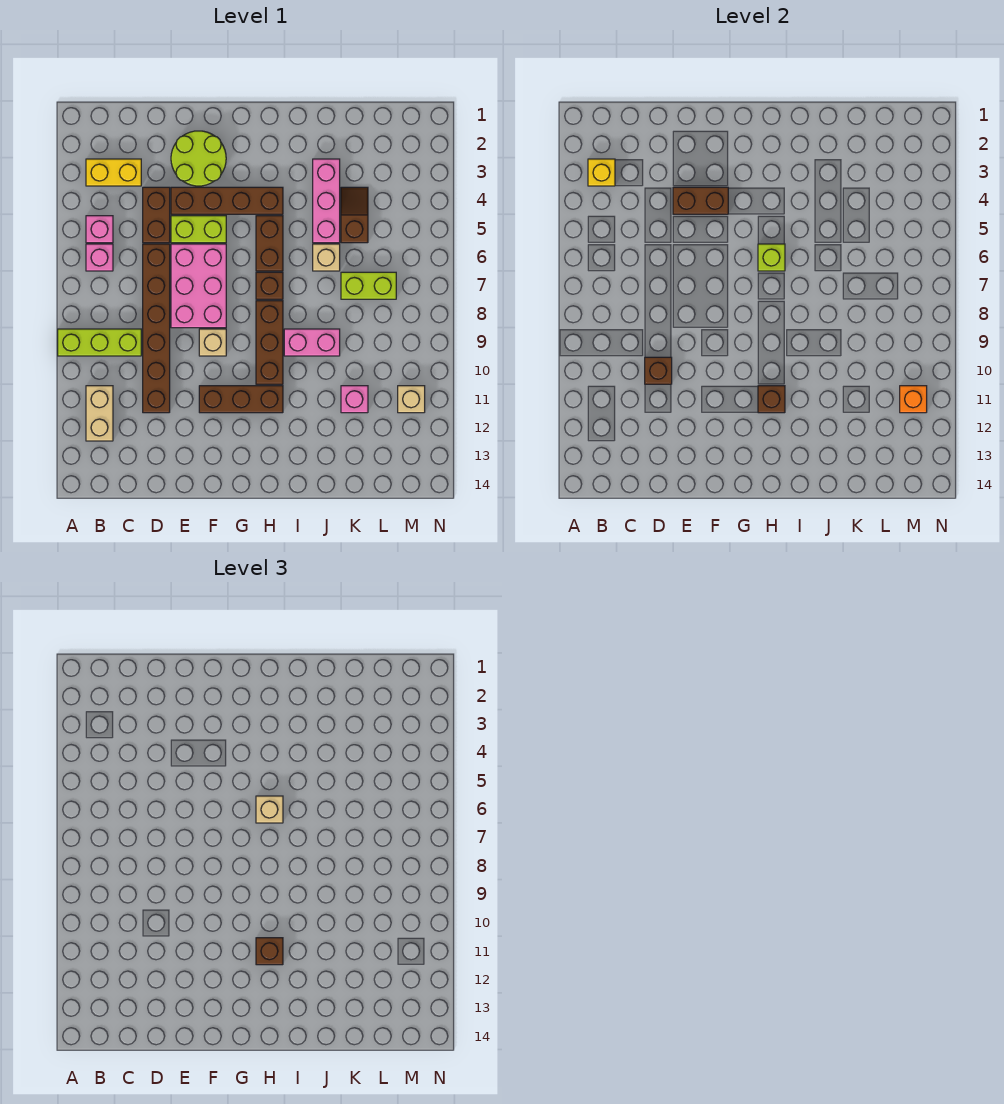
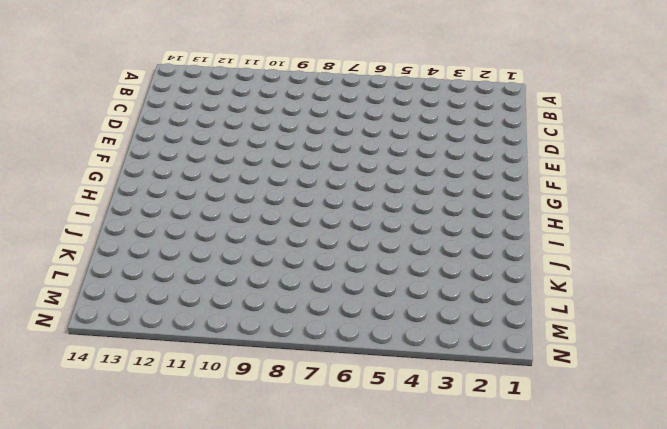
none -> lime brick A9:C9 level 1
none -> yellow brick B3:C3 level 1
none -> pink brick B5 level 1
none -> pink brick B6 level 1

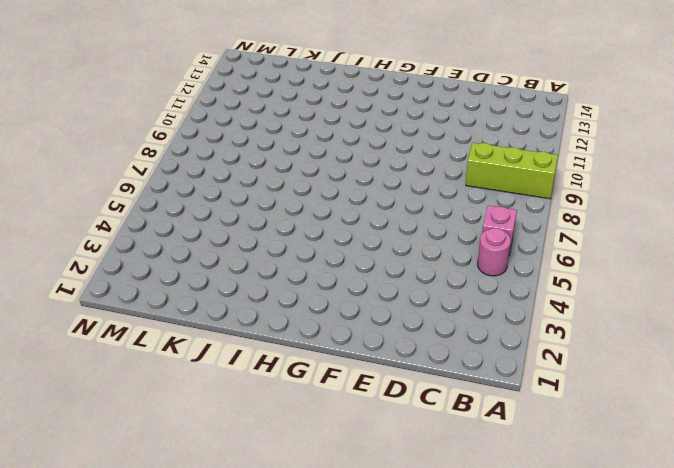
pink round brick B5 level 1 -> pink brick B5 level 1
none -> yellow brick B3:C3 level 1
none -> tan brick B11:B12 level 1
none -> brown brick D4:D5 level 1
none -> brown brick D6:D11 level 1

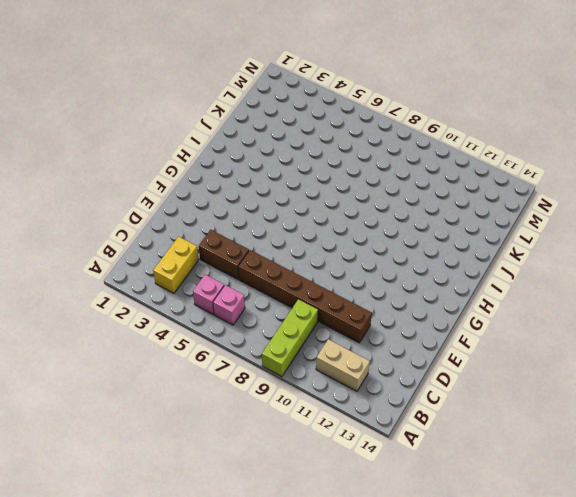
none -> lime round brick E2:F3 level 1
none -> brown brick E4:H4 level 1
none -> lime brick E5:F5 level 1
none -> pink brick E6:F8 level 1

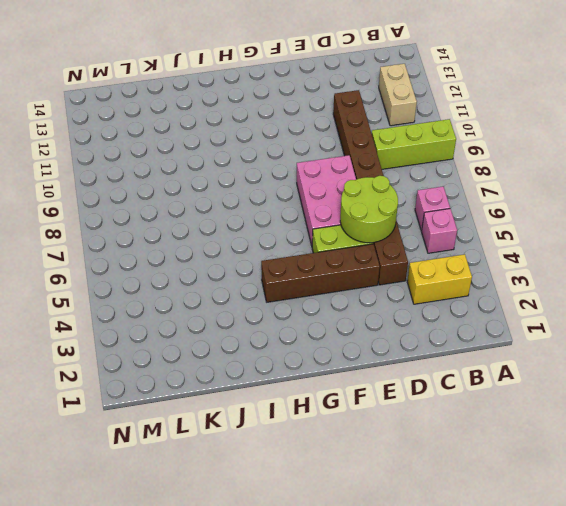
lime round brick D5:E6 level 2 -> lime round brick E2:F3 level 1
none -> tan brick F9 level 1
none -> brown brick F11:H11 level 1
none -> brown brick H5:H6 level 1
none -> brown brick H7 level 1

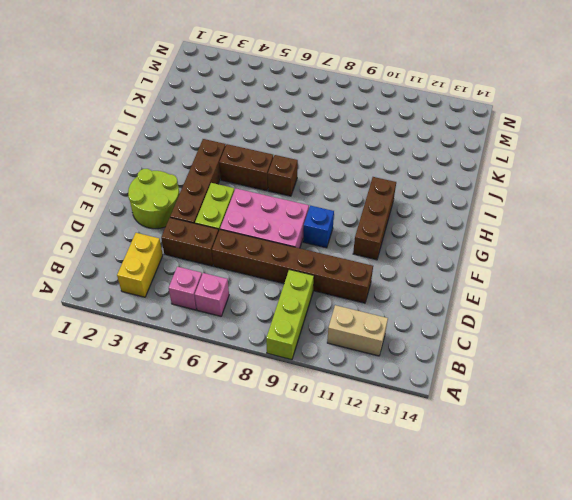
blue brick F9 level 1 -> tan brick F9 level 1
none -> brown brick H8:H10 level 1
none -> pink brick I9:J9 level 1
none -> pink brick J3:J5 level 1
none -> tan brick J6 level 1

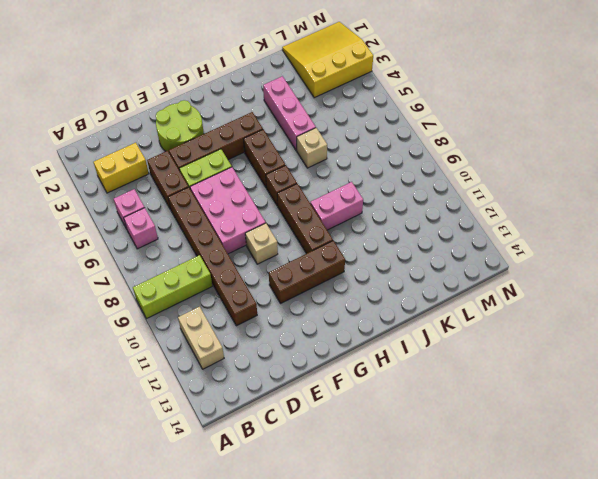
yellow slope L1:N3 level 1 top 3 -> none
none -> brown slope K4:K5 level 1 top 5
none -> lime brick K7:L7 level 1
none -> pink brick K11 level 1
none -> tan brick M11 level 1

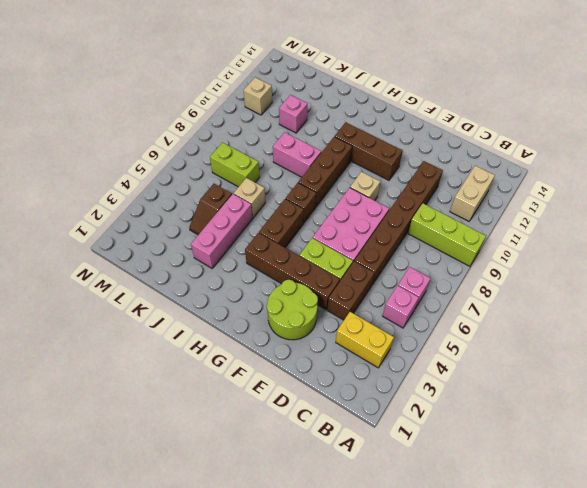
none -> yellow brick B3 level 2
none -> brown brick D10 level 2
none -> brown brick E4:F4 level 2
none -> lime brick H6 level 2

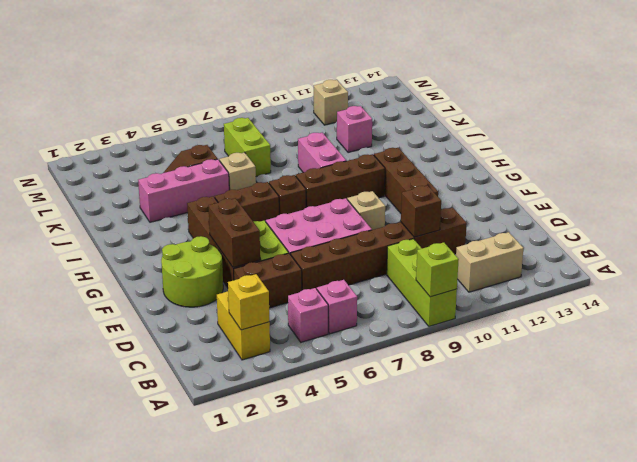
lime brick A9 level 2 -> lime brick H6 level 2
none -> brown brick H11 level 2
none -> orange brick M11 level 2
none -> tan brick H6 level 3
none -> brown brick H11 level 3

